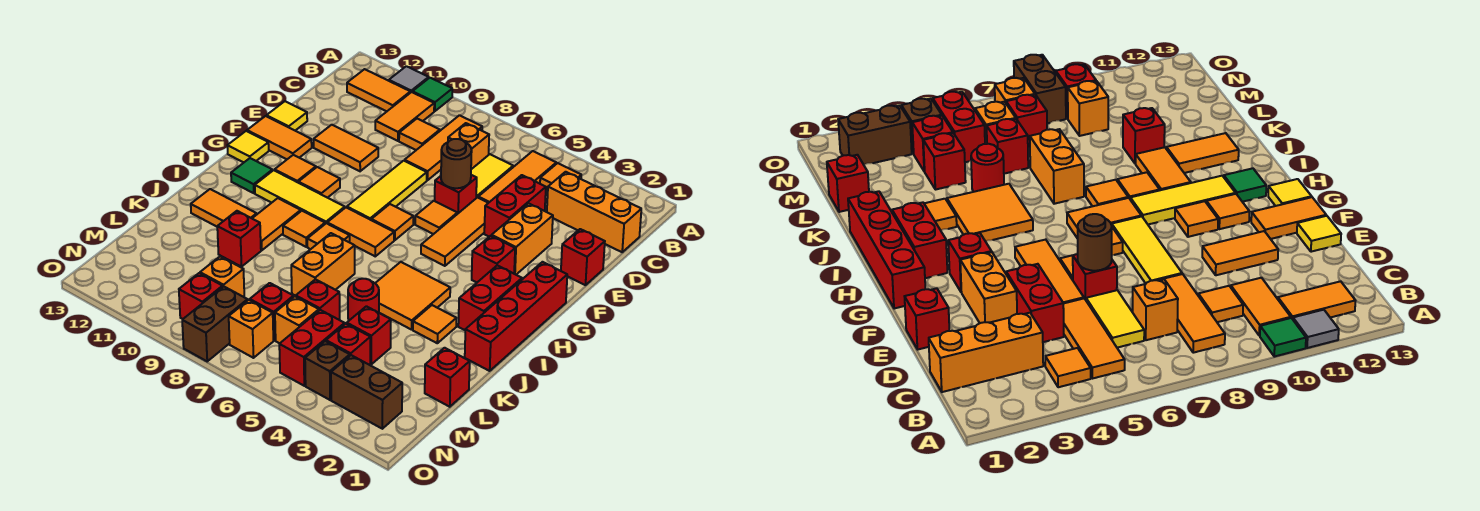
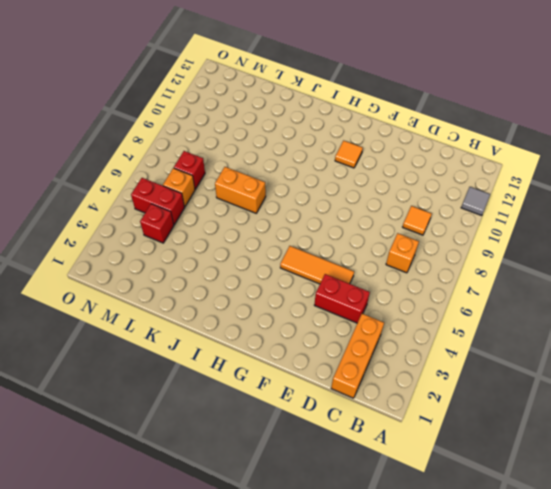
none -> green tile A10 level 1
none -> orange tile B4 level 1
none -> orange tile B5:D5 level 1
none -> orange tile B8:D8 level 1

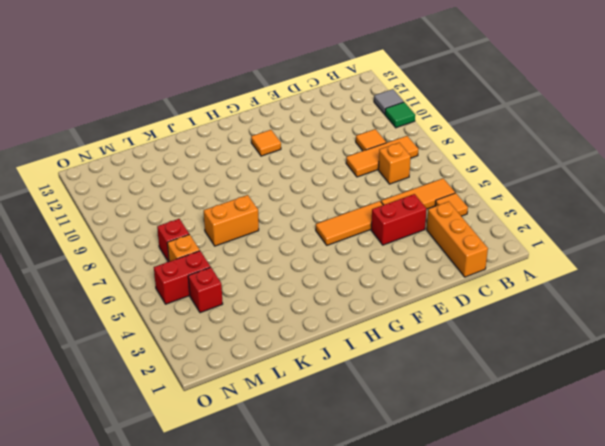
none -> orange tile B10:C10 level 1
none -> orange tile B11:B12 level 1
none -> yellow tile C6:D6 level 1
none -> red brick E1 level 1

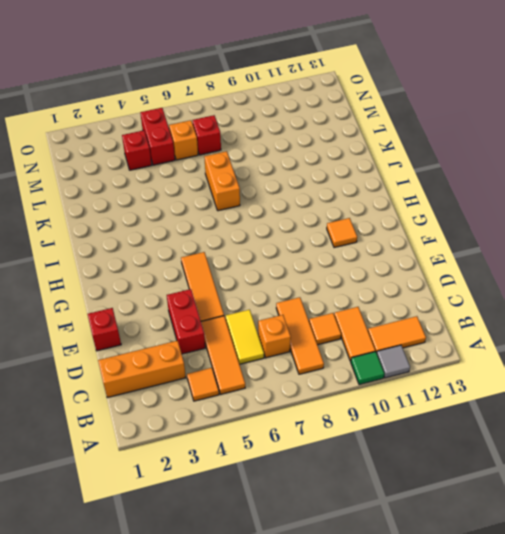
none -> orange brick E3:F3 level 1
none -> red brick E6 level 1
none -> yellow tile E8:G8 level 1
none -> orange tile E10:E11 level 1

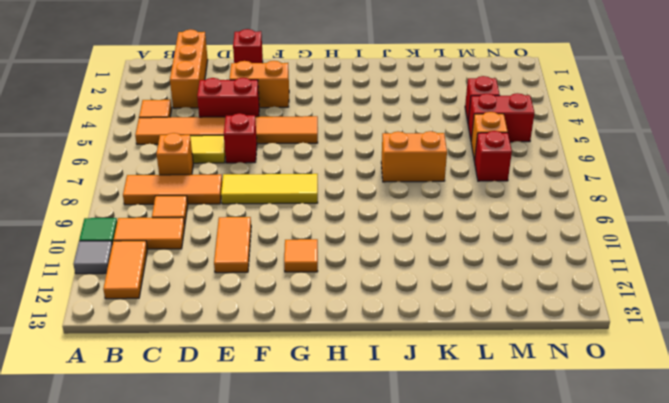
none -> yellow tile E13 level 1
none -> orange tile F6 level 1
none -> orange tile F12:F13 level 1
none -> red brick G1:J1 level 1

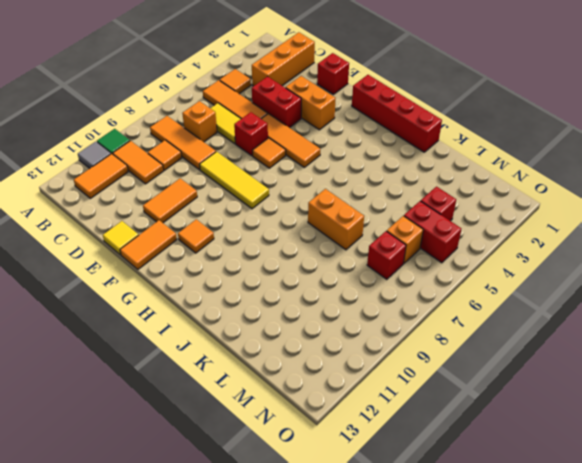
none -> red brick G3 level 1
none -> orange tile G7 level 1
none -> orange tile G10 level 1
none -> yellow tile G13 level 1

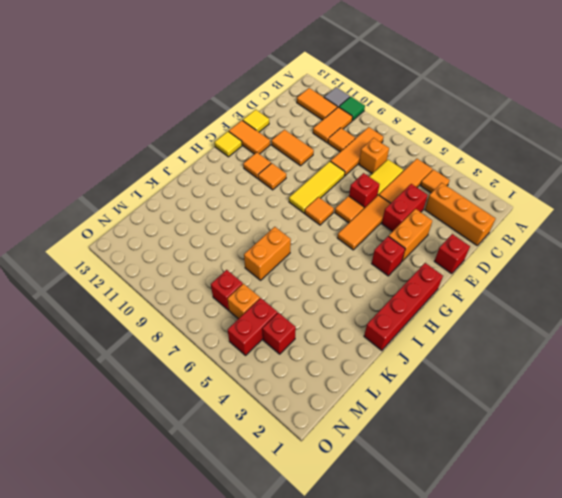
none -> red brick H2:I2 level 1
none -> orange tile H7:H8 level 1
none -> yellow tile H9:H11 level 1
none -> green tile H12 level 1

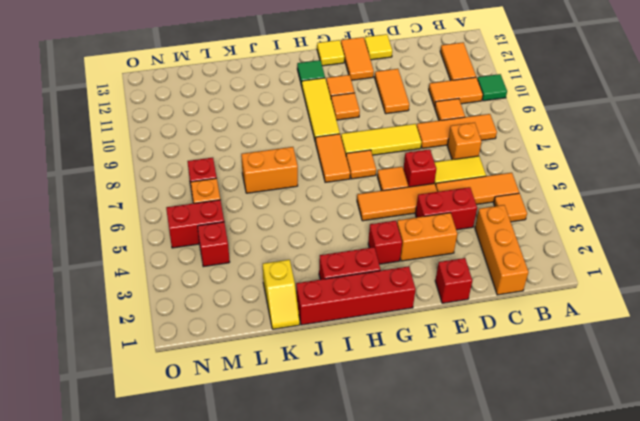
yellow slope K1:K2 level 1 top 2 -> none
none -> grey tile A11 level 1
none -> orange tile I4:J5 level 1
none -> orange tile I8 level 1
none -> orange tile I9 level 1

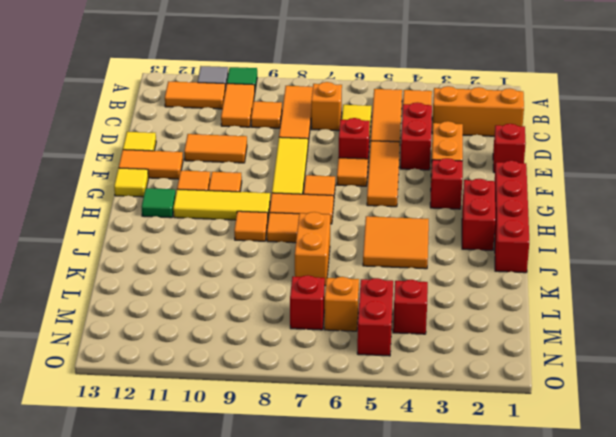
none -> orange tile I10:J10 level 1
none -> orange tile J3 level 1
none -> orange tile J11:J12 level 1
none -> red round brick K5 level 1

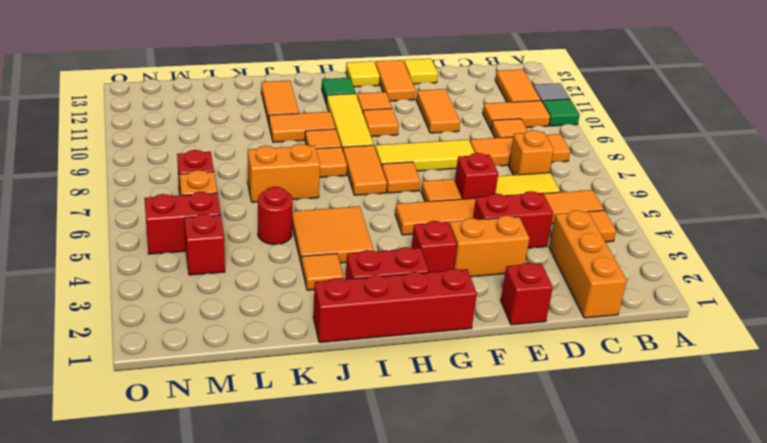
none -> red brick K10 level 1
none -> red brick L1 level 1
none -> red brick L4 level 1
none -> red brick L6 level 1

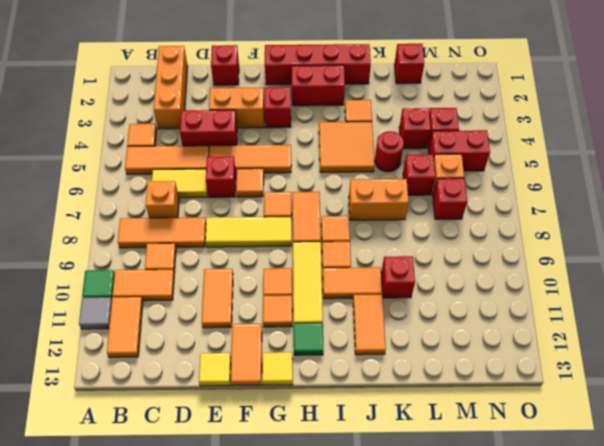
none -> orange brick M9 level 1
none -> brown brick N2:N3 level 1
none -> brown brick N4 level 1
none -> orange brick N7 level 1

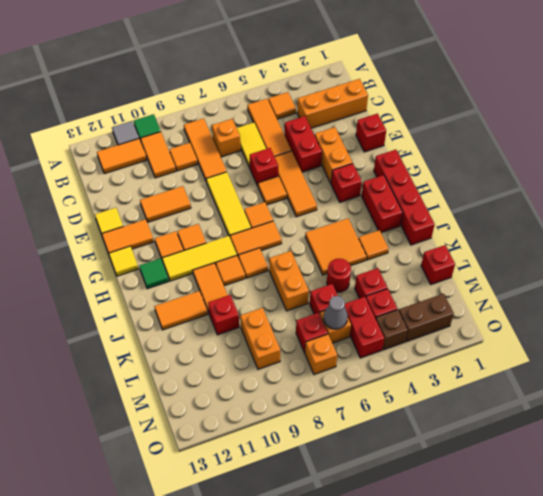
orange brick L9:M9 level 1 -> orange brick M9 level 1
grey cone M6 level 2 -> none
none -> brown brick N8:O8 level 1
none -> red brick N9 level 1
none -> brown round brick E6 level 2

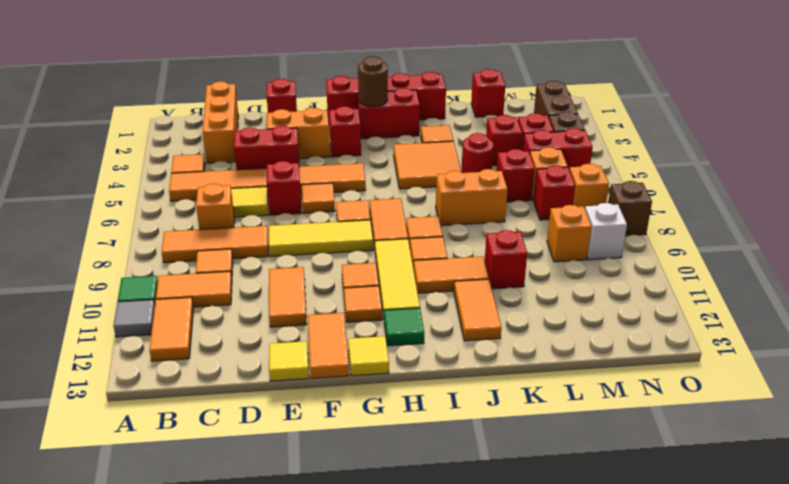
brown round brick H2 level 2 -> brown round brick E6 level 2
white brick N9 level 1 -> red brick N9 level 1
brown brick O8 level 1 -> brown brick N8:O8 level 1

